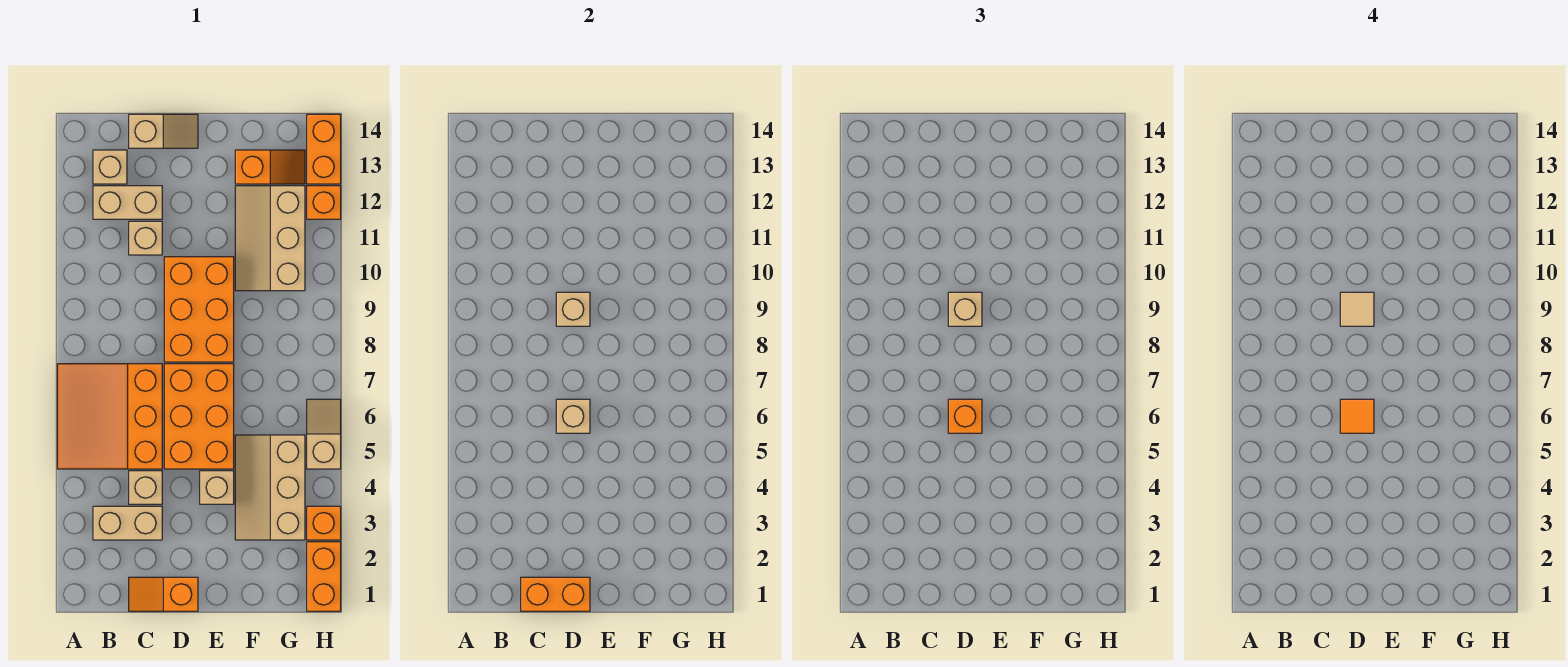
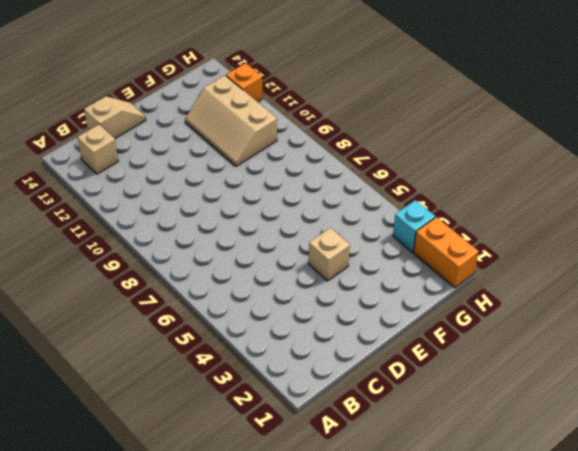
cyan brick H3 level 1 -> orange brick H3 level 1
none -> orange slope A5:C7 level 1 top C
none -> tan brick B3:C3 level 1
none -> tan brick B12:C12 level 1

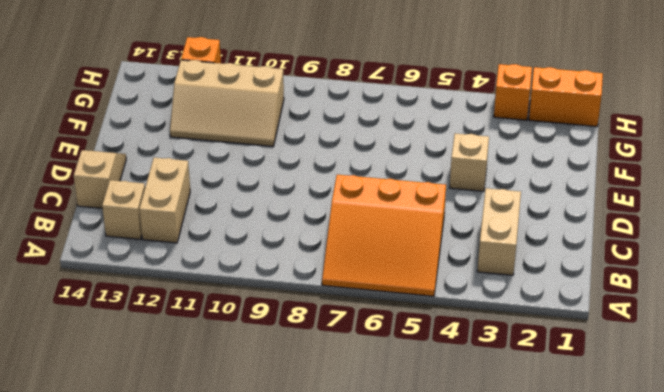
none -> orange slope C1:D1 level 1 top D
none -> tan brick C4 level 1
none -> tan brick C11 level 1

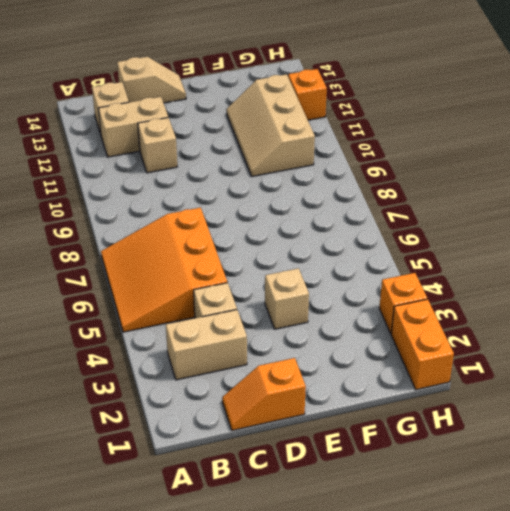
none -> orange brick D5:E7 level 1
none -> orange brick D8:E10 level 1
none -> tan slope F3:G5 level 1 top G

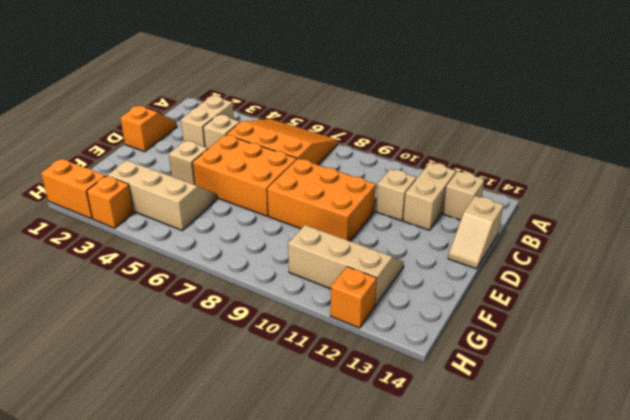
none -> orange slope F13:G13 level 1 top F
none -> tan slope H5:H6 level 1 top 5
none -> orange brick H13:H14 level 1

